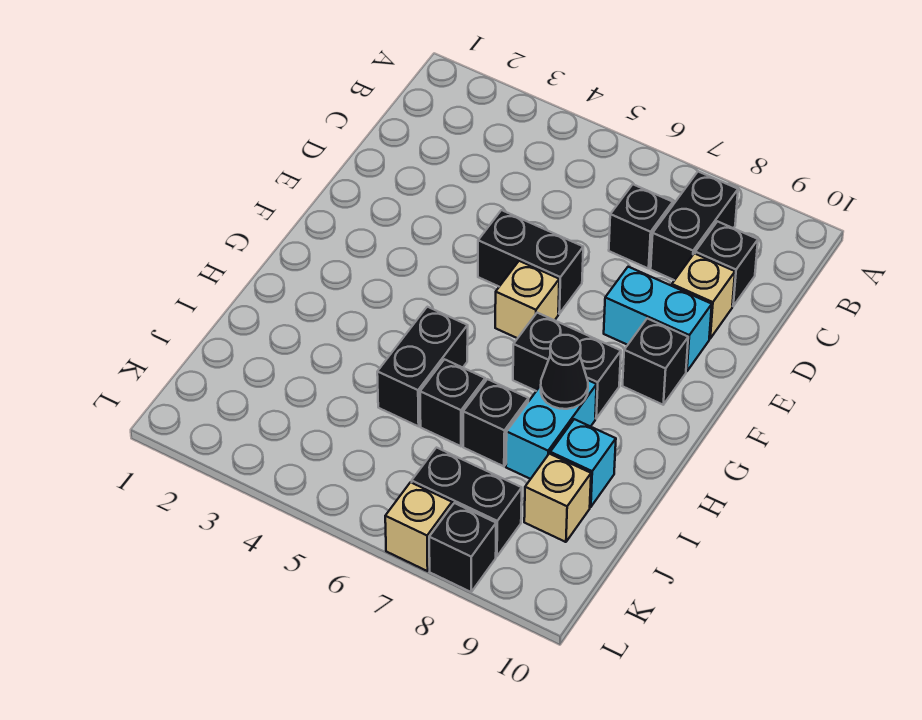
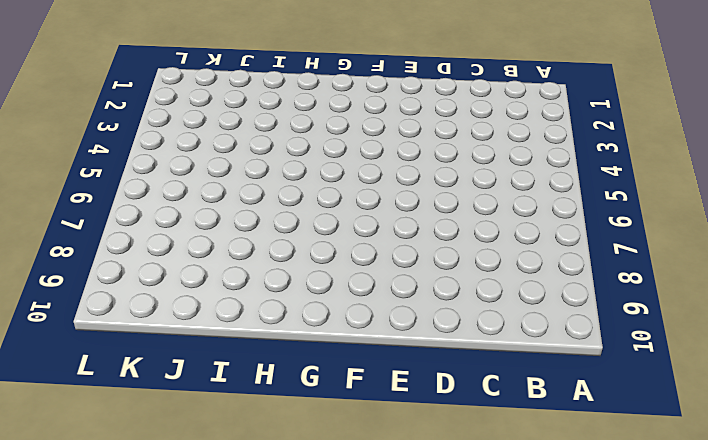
none -> black brick B8:C8 level 1
none -> black brick C7 level 1
none -> black brick C9 level 1

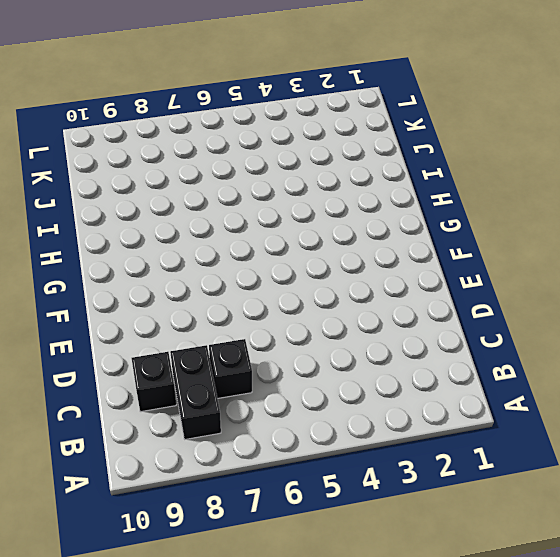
none -> tan brick D9 level 1
none -> black brick E5:E6 level 1
none -> cyan brick E8:E9 level 1

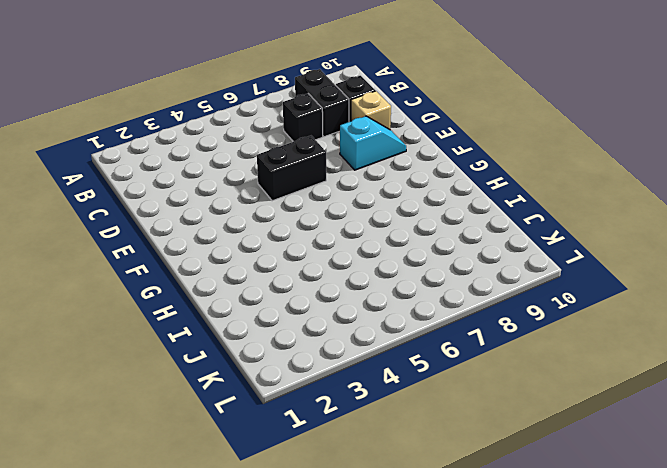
cyan slope E8:E9 level 1 top 8 -> cyan brick E8:E9 level 1
none -> tan brick F6 level 1
none -> black brick F9 level 1
none -> black brick G7:G8 level 1

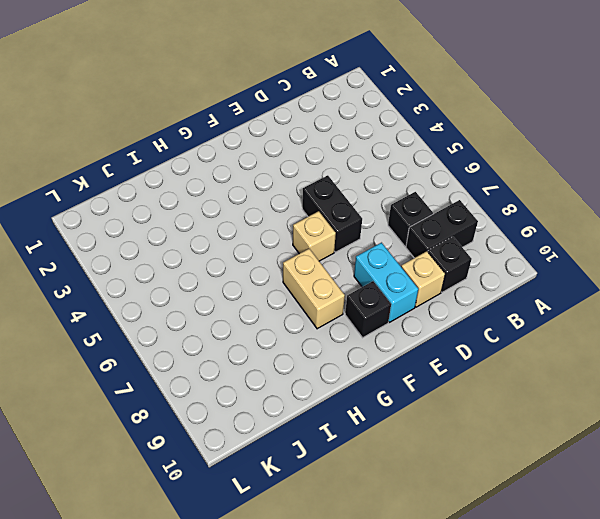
tan brick G7:G8 level 1 -> black brick G7:G8 level 1
none -> black brick H5:I5 level 1
none -> cyan brick H8:I8 level 1
none -> black brick I6 level 1

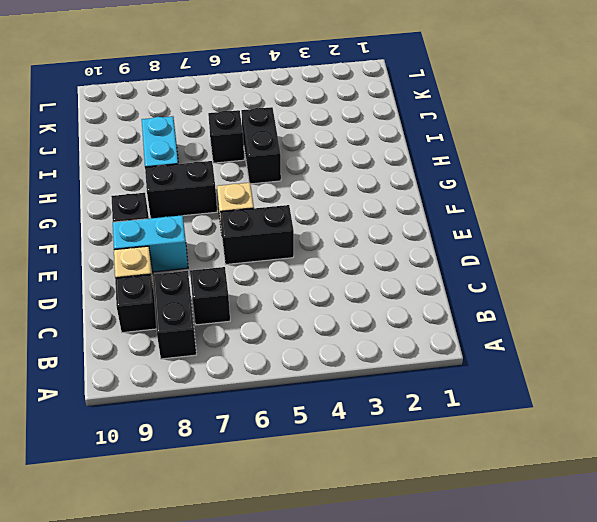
none -> black brick I7 level 1
none -> cyan brick I9 level 1
none -> tan brick J9 level 1

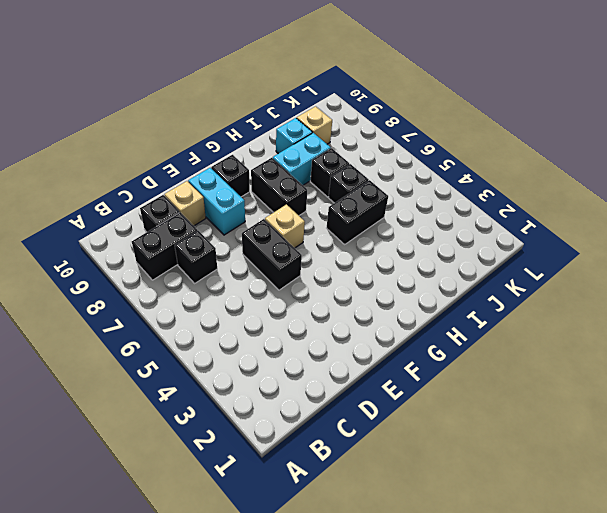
none -> black brick K7:K8 level 1
none -> tan brick L7 level 1
none -> black brick L8 level 1

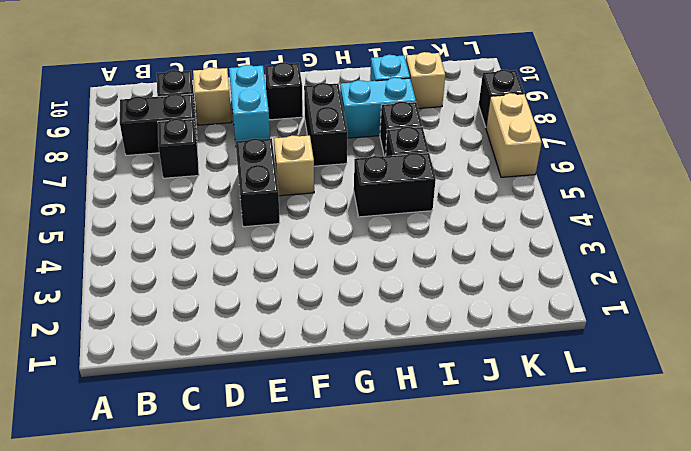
tan brick L6:L7 level 1 -> tan brick L7 level 1
none -> black brick K7:K8 level 1
none -> black cone H8 level 2

